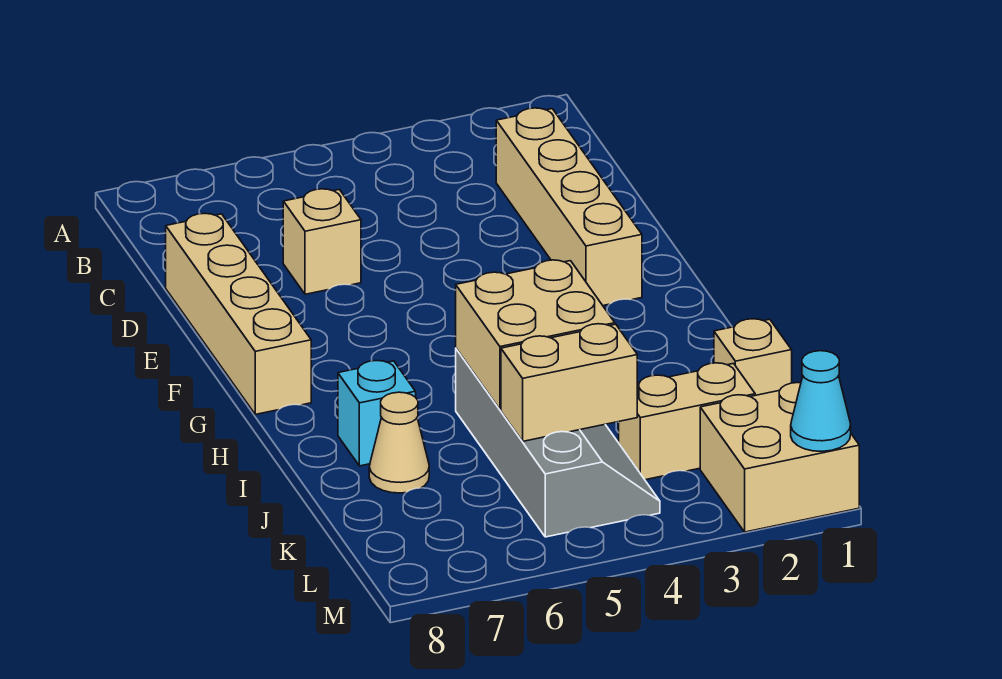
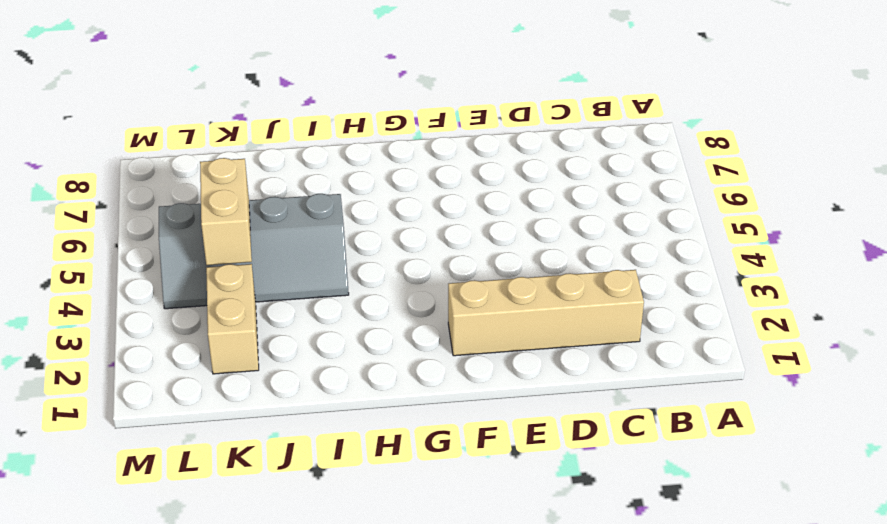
none -> tan brick D6 level 1
none -> tan brick D8:G8 level 1
none -> cyan brick I7 level 1

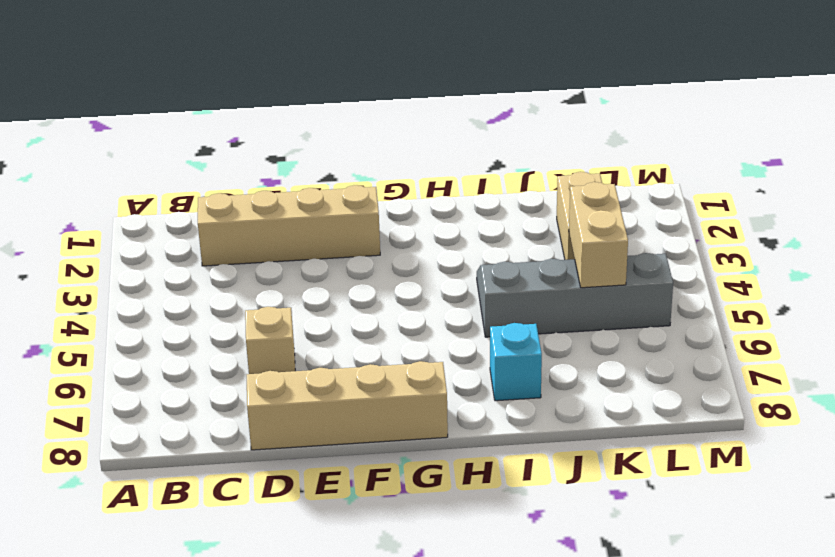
none -> tan brick J1 level 1
none -> tan cone J7 level 1
none -> tan brick L1:M2 level 1

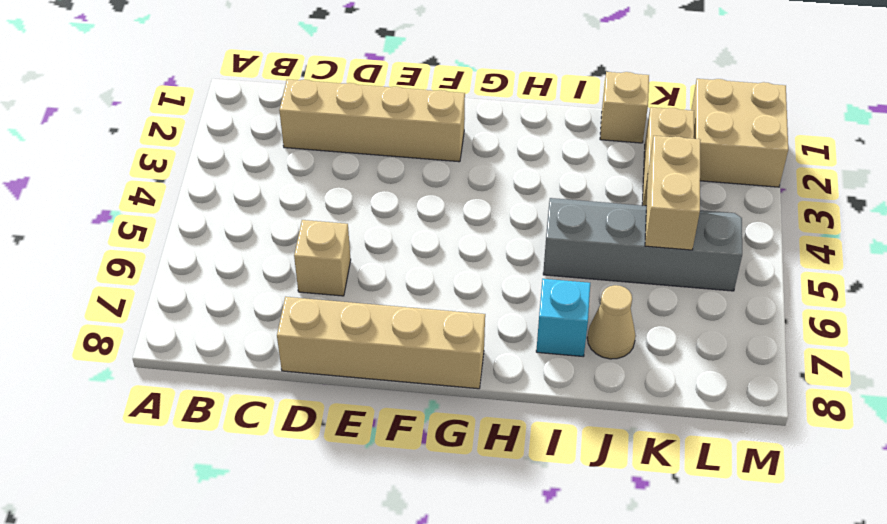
none -> tan brick I4:J5 level 2
none -> cyan cone M1 level 2

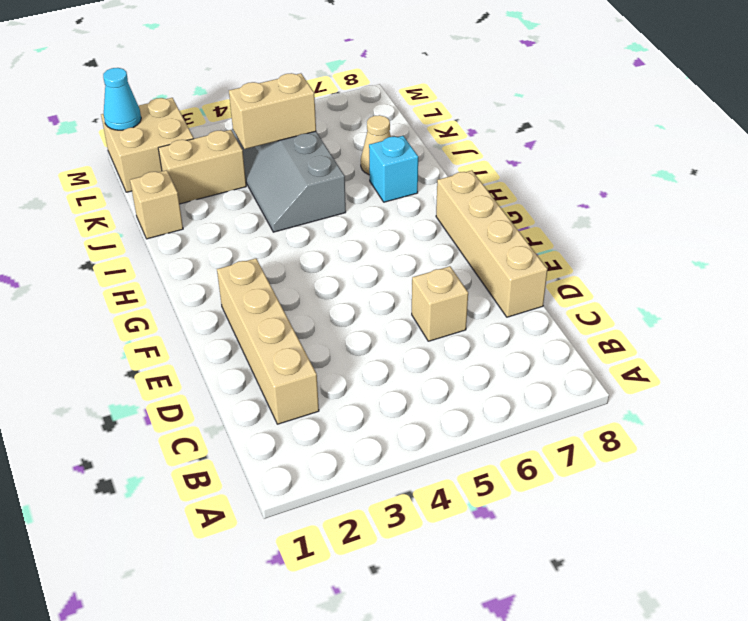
none -> tan brick I4:J5 level 2

